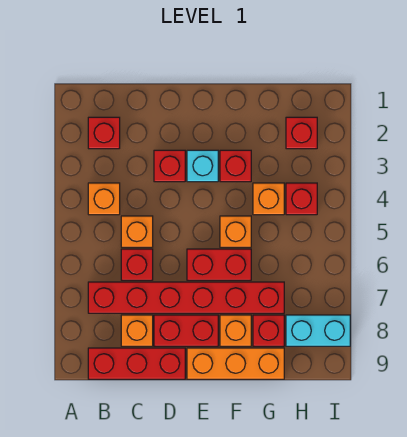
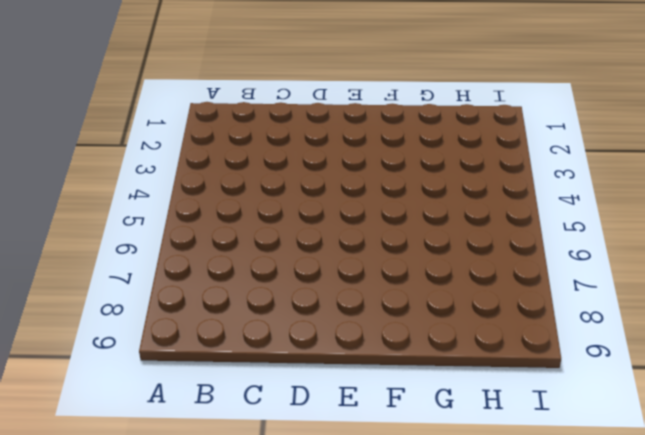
none -> red brick B2 level 1
none -> orange brick B4 level 1
none -> red brick B7:G7 level 1

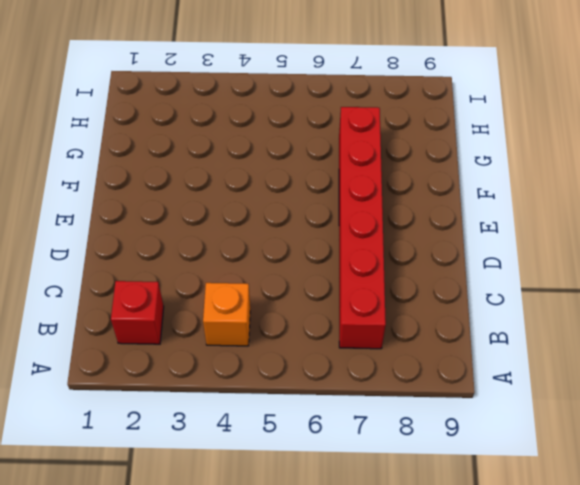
none -> red brick B9:D9 level 1
none -> orange brick C5 level 1
none -> red brick C6 level 1

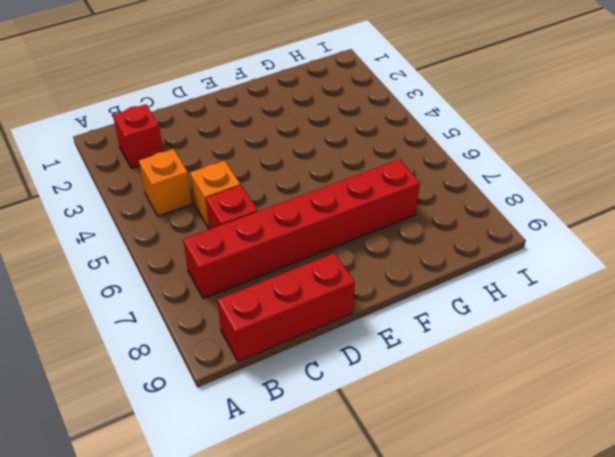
none -> orange brick C8 level 1
none -> red brick D3 level 1
none -> red brick D8:E8 level 1

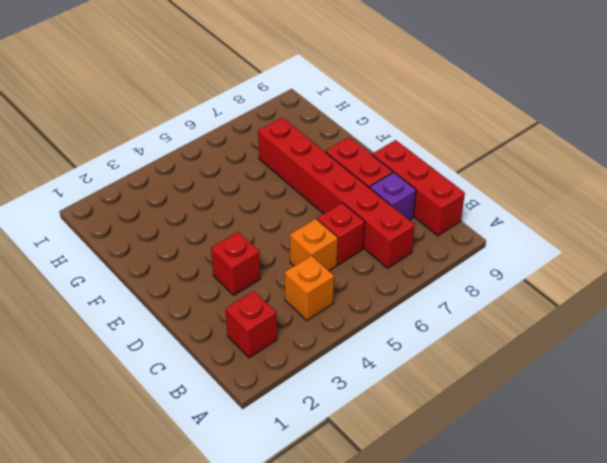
purple brick C8 level 1 -> orange brick C8 level 1
none -> cyan brick E3 level 1
none -> red brick E6:F6 level 1
none -> orange brick E9:G9 level 1

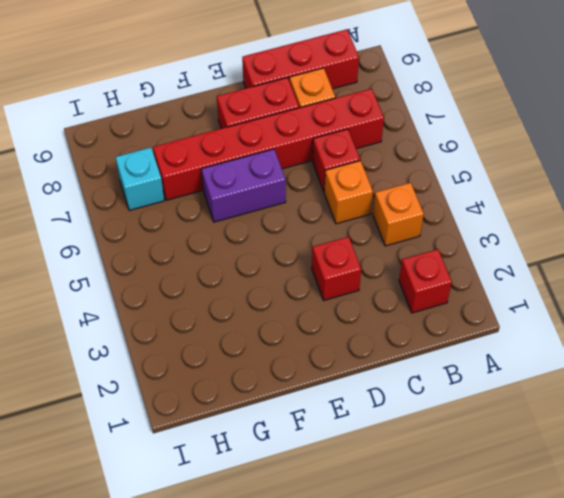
purple brick E6:F6 level 1 -> red brick E6:F6 level 1
cyan brick H7 level 1 -> cyan brick E3 level 1
none -> orange brick E9:G9 level 1
none -> red brick F3 level 1
none -> orange brick F5 level 1

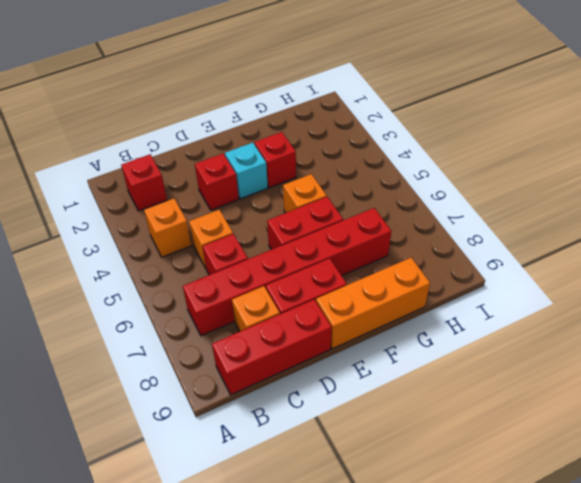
none -> orange brick F8 level 1
none -> orange brick G4 level 1
none -> red brick G8 level 1

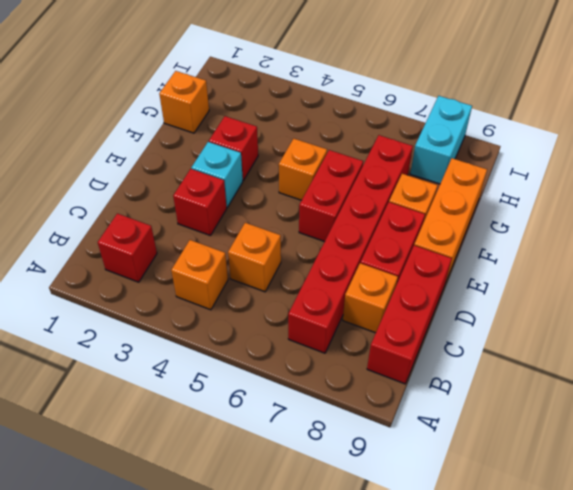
orange brick G1 level 1 -> orange brick G4 level 1
none -> red brick C6 level 1
none -> red brick G8 level 1
none -> red brick H2 level 1

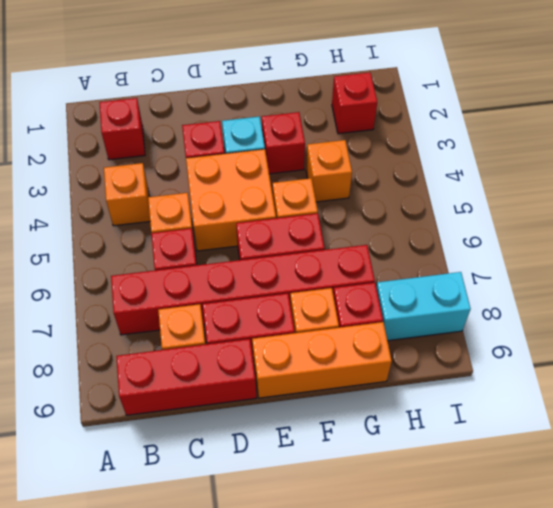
orange brick D4:E5 level 1 -> none
none -> red brick H4 level 1

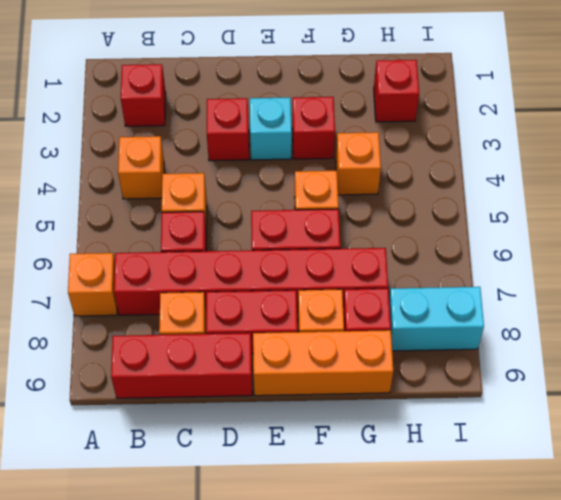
orange brick A7 level 1 -> none
none -> red brick H4 level 1

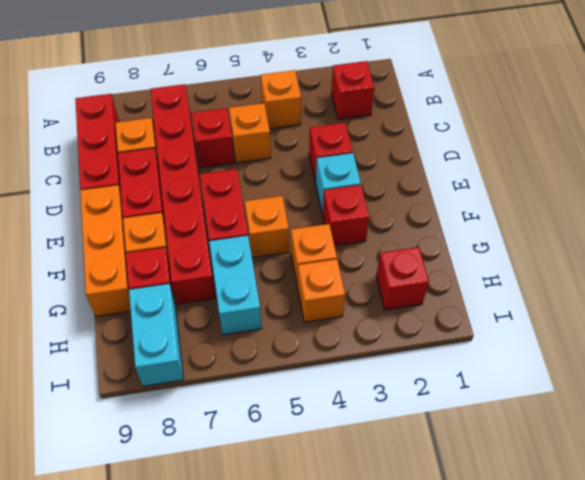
cyan brick G6:H6 level 1 -> none
orange brick H4 level 1 -> red brick H4 level 1

